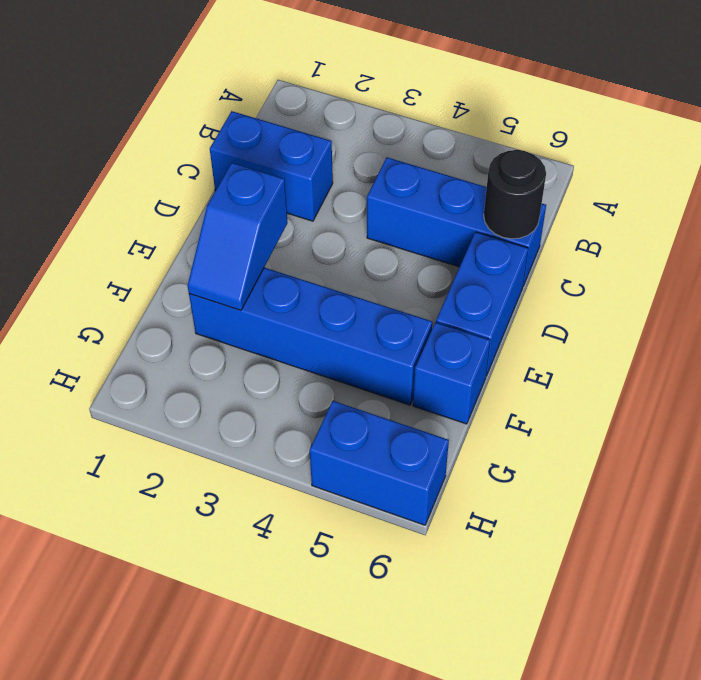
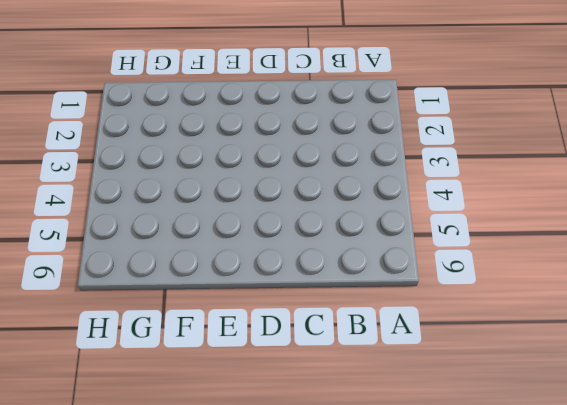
none -> blue brick C1:C2 level 1
none -> blue brick C4:C6 level 1

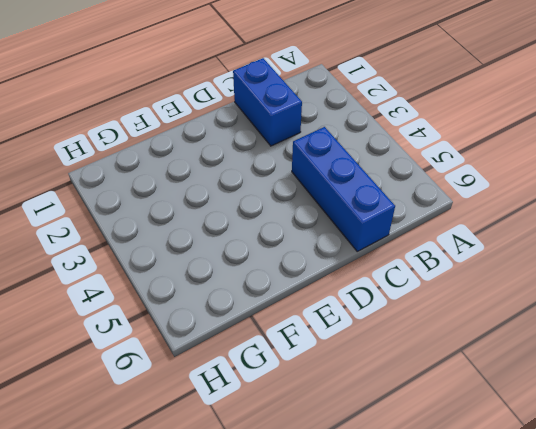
none -> blue brick D6:E6 level 1
none -> blue brick F2:F5 level 1

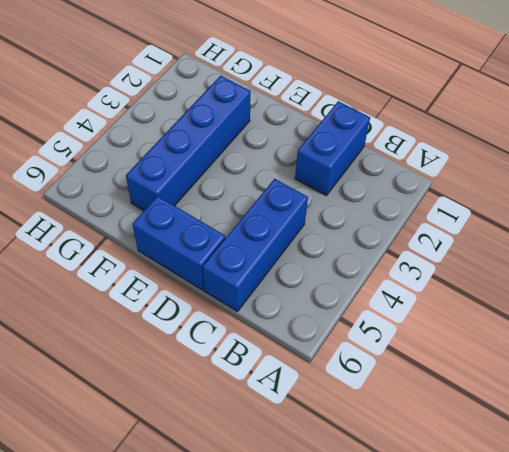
none -> blue brick F6 level 1
none -> blue brick H5:H6 level 1

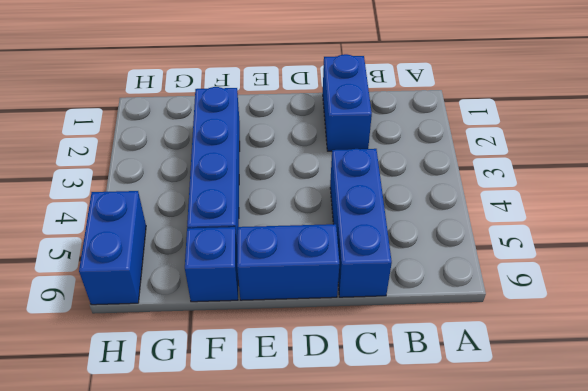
none -> black round brick C6 level 2
none -> blue slope E2:F2 level 2 top E

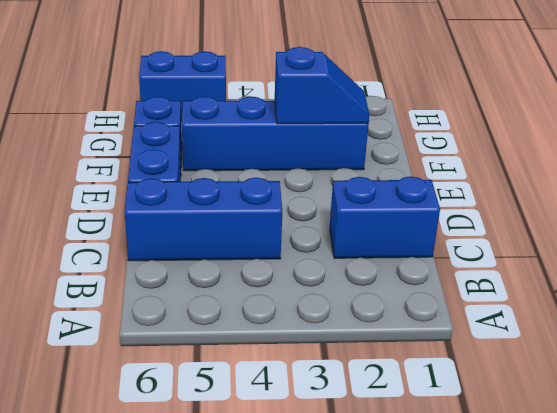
blue slope F2:F3 level 2 top 3 -> blue slope E2:F2 level 2 top E
none -> black round brick C6 level 2

